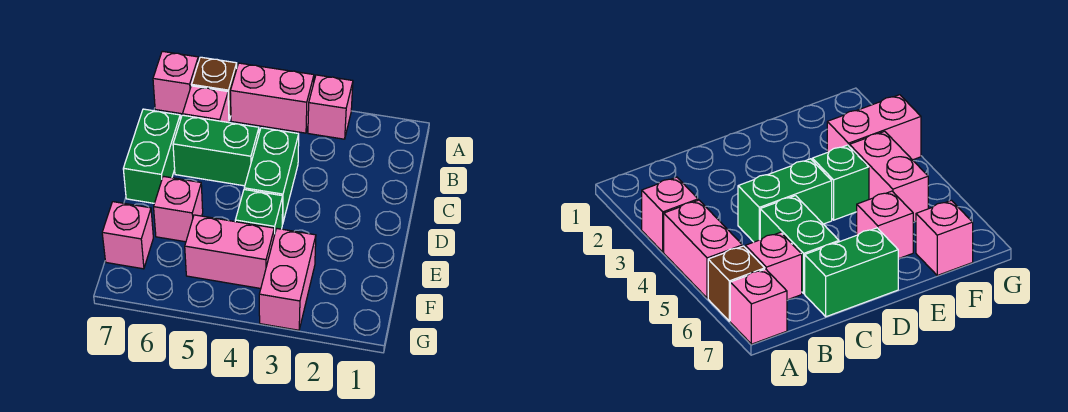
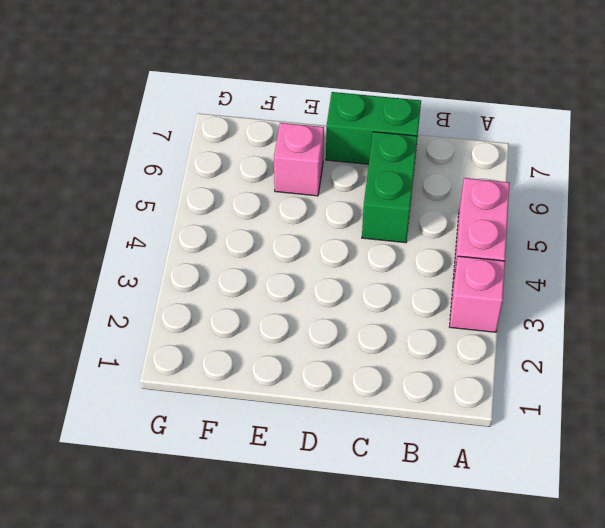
none -> brown brick A6 level 1
none -> pink brick A7 level 1
none -> pink brick B6 level 1

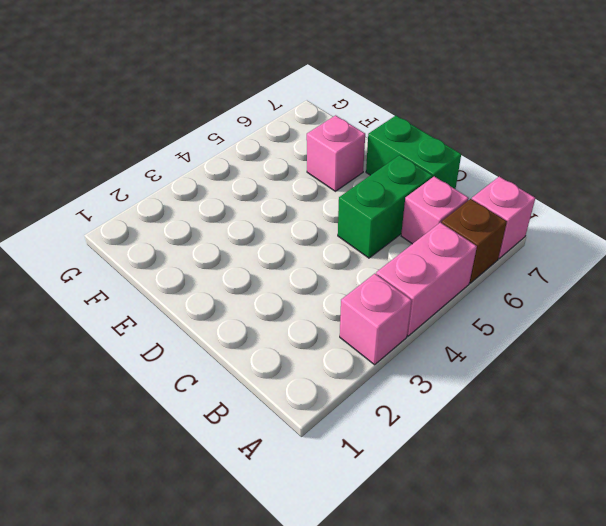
none -> green brick C4:D4 level 1
none -> green brick E4 level 1
none -> pink brick F3:G3 level 1

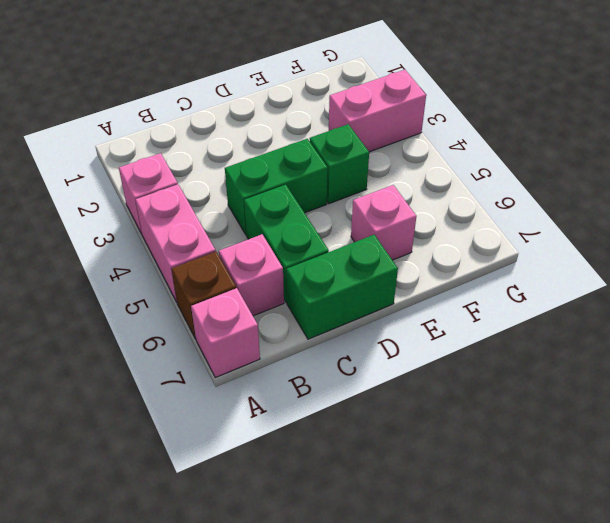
none -> pink brick F4:F5 level 1
none -> pink brick F7 level 1

